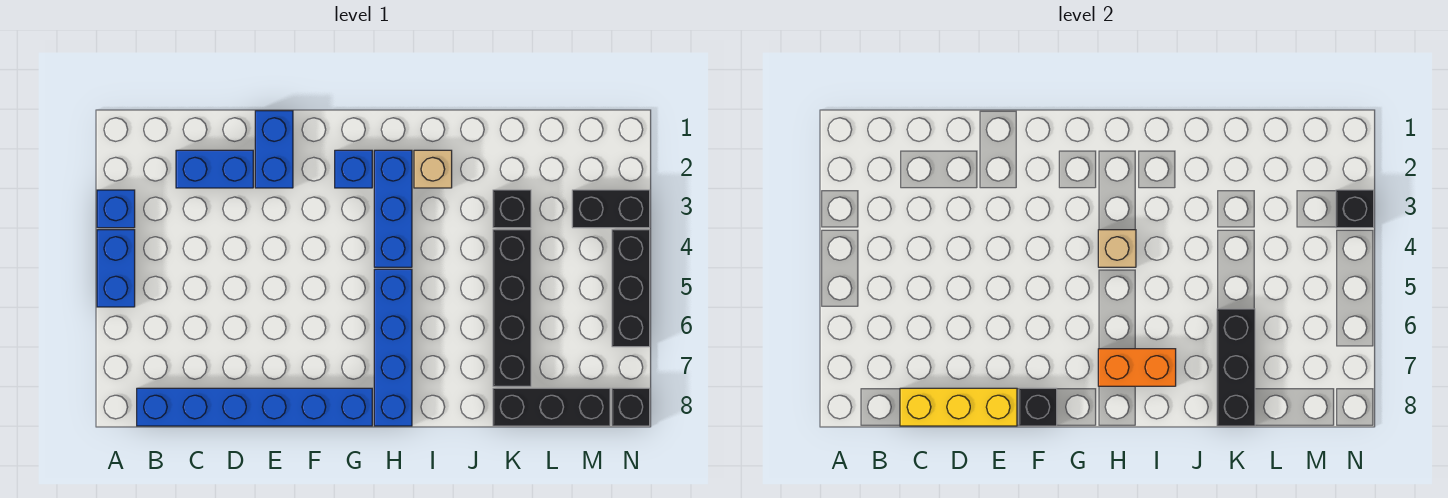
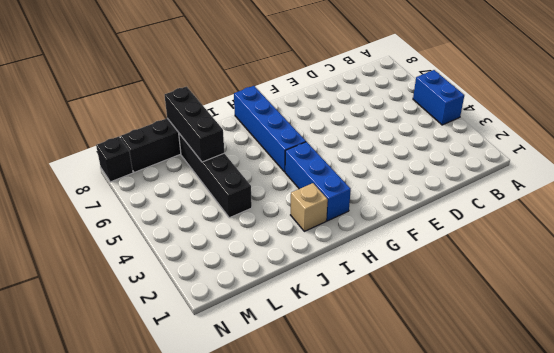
none -> blue brick A3 level 1
none -> blue brick B8:G8 level 1
none -> blue brick C2:D2 level 1

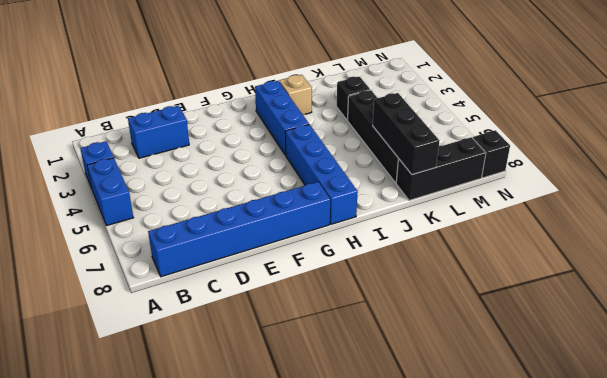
none -> blue brick E1:E2 level 1
none -> blue brick G2 level 1
none -> black brick M3:N3 level 1

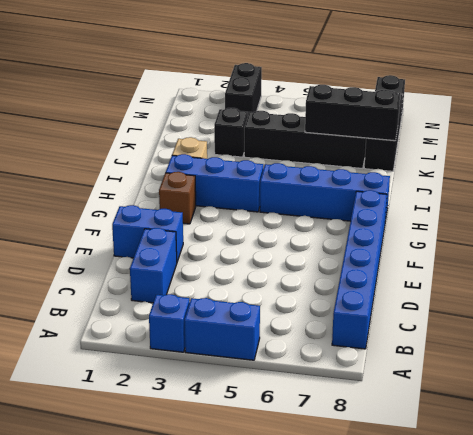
brown brick G2 level 1 -> blue brick G2 level 1
none -> black brick N4:N6 level 1
none -> yellow brick C8:E8 level 2
none -> black brick F8 level 2

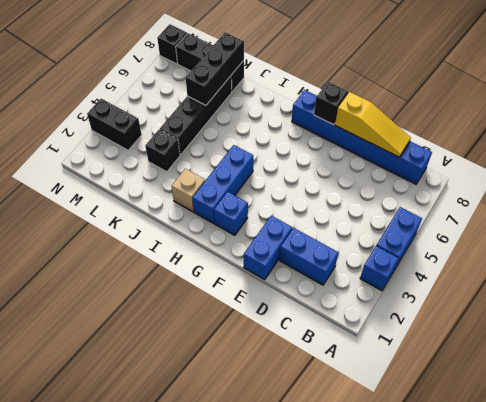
yellow slope C8:E8 level 2 top E -> yellow brick C8:E8 level 2
none -> blue brick H5:H8 level 1
none -> black brick N4:N6 level 1
none -> tan brick H4 level 2

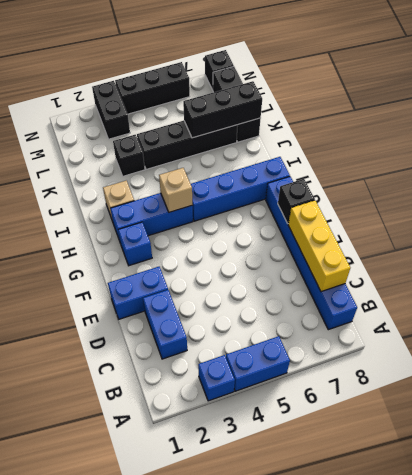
none -> orange brick H7:I7 level 2
none -> black brick N3 level 2

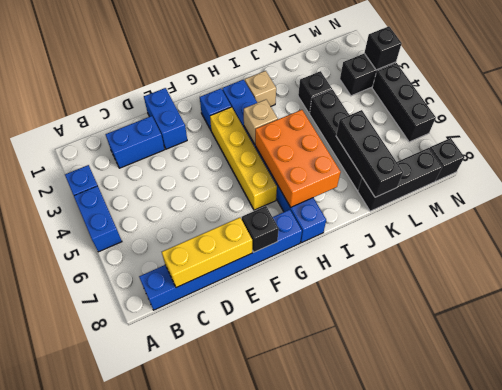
yellow brick G3:G6 level 1 -> none
orange brick H5:I7 level 2 -> orange brick H7:I7 level 2

